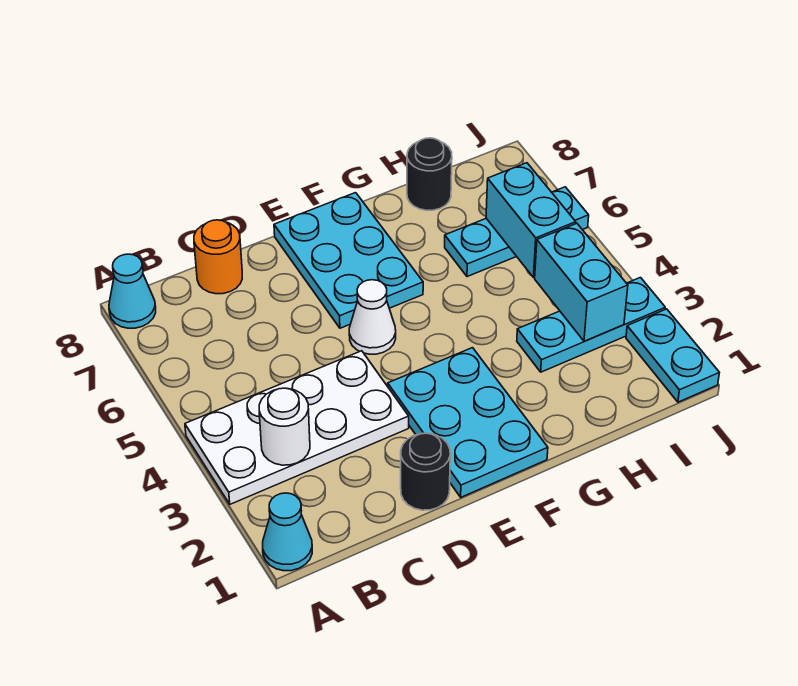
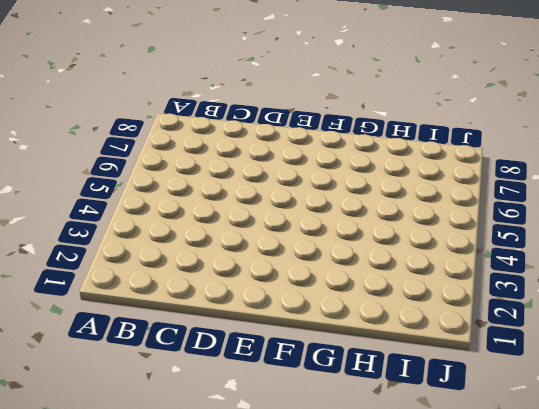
none -> cyan cone A1 level 1
none -> white plate A3:D4 level 1
none -> cyan cone A8 level 1

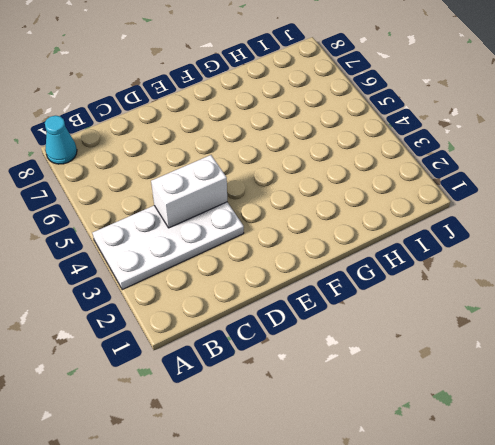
white brick C4:D4 level 2 -> none
none -> cyan cone A1 level 1
none -> orange round brick C8 level 1
none -> black round brick D1 level 1

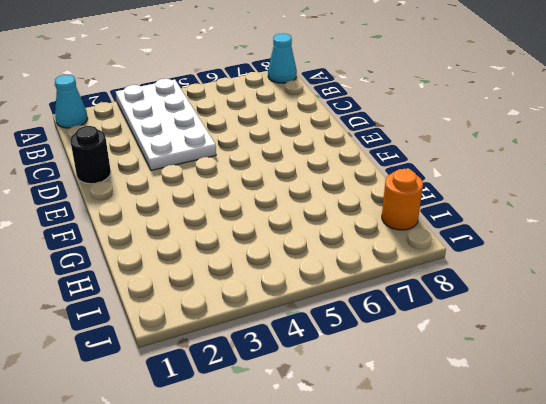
orange round brick I8 level 1 -> orange round brick C8 level 1
none -> cyan plate E1:F3 level 1
none -> white cone E5 level 1
none -> cyan plate E6:F8 level 1

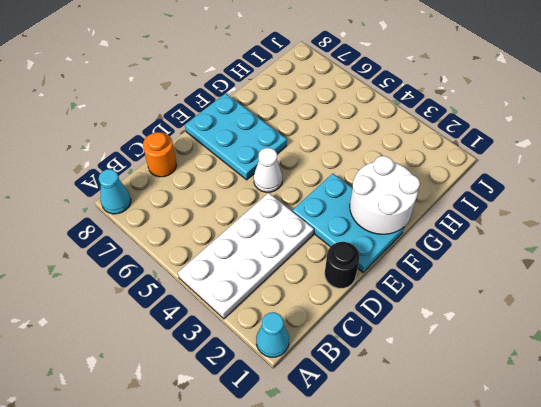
white round brick F1:G2 level 2 -> none
none -> cyan plate H3:J3 level 1
none -> cyan plate H6:J6 level 1
none -> black round brick H8 level 1

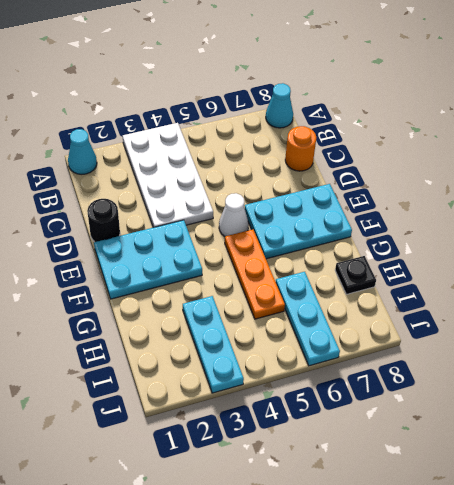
orange plate F5:H5 level 1 -> none
black plate H8 level 1 -> black round brick H8 level 1
none -> cyan plate J1:J2 level 1
none -> white round brick B3 level 2
none -> cyan brick I3:I4 level 2

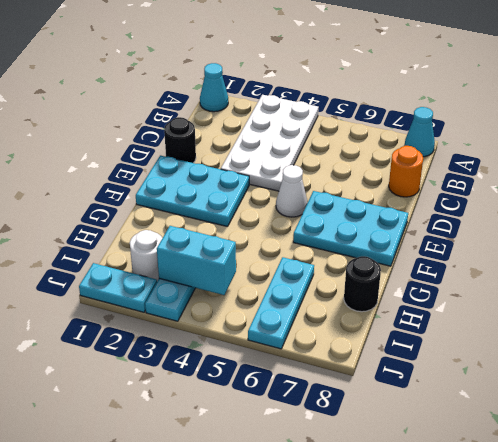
white round brick I2 level 1 -> white round brick B3 level 2
none -> cyan brick I5:I6 level 2

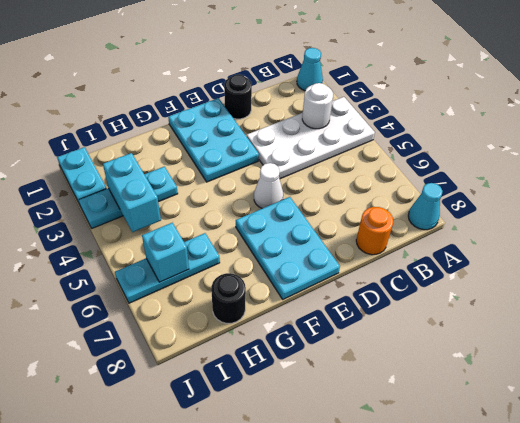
cyan brick I6 level 2 -> cyan brick I5:I6 level 2

